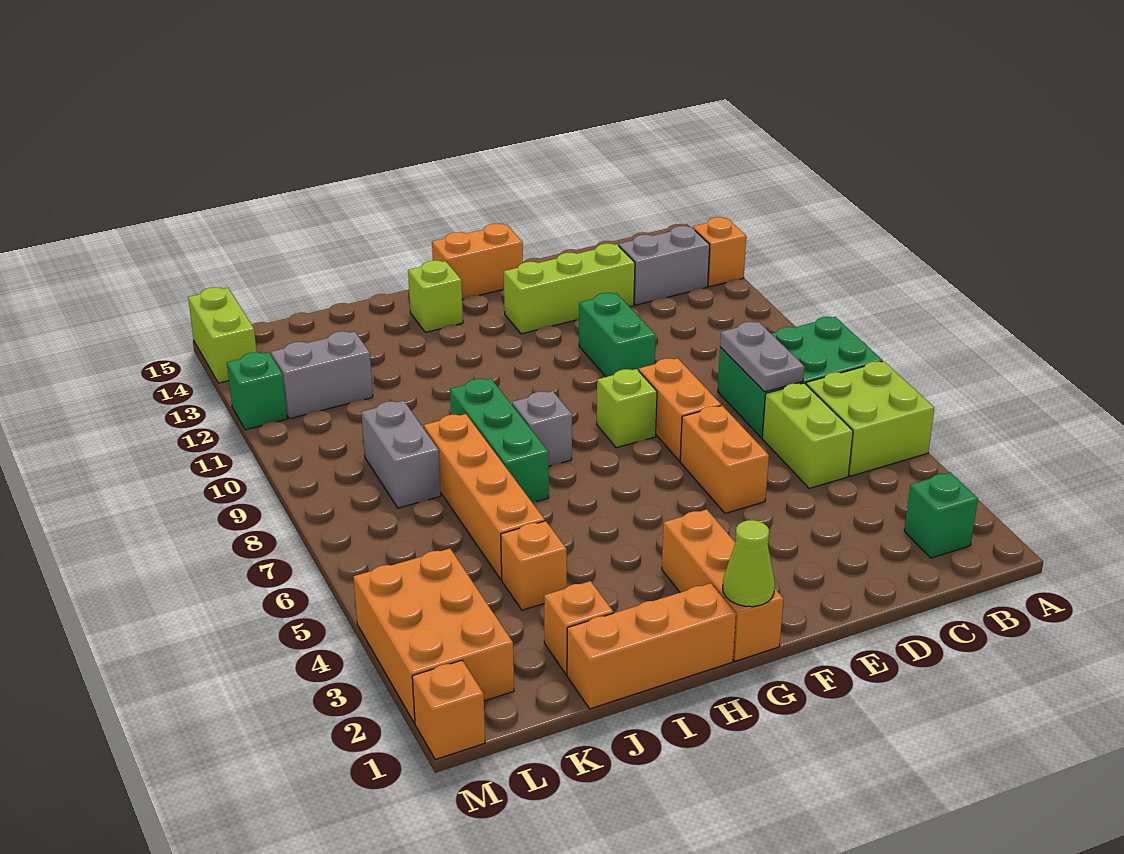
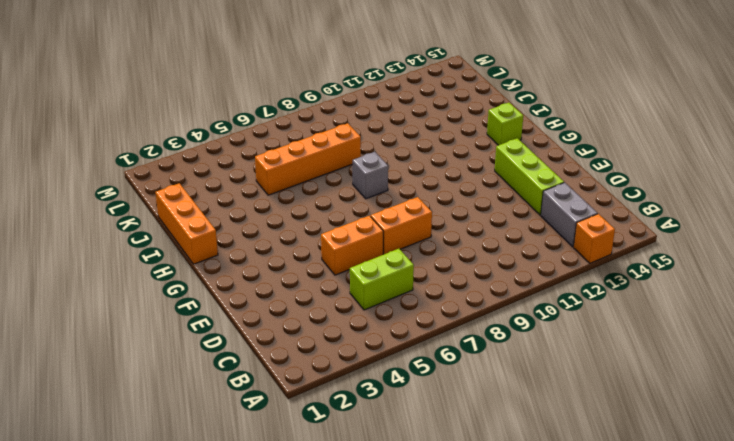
none -> lime brick A5:B6 level 1
none -> green brick A7:C8 level 1
none -> green brick B2 level 1

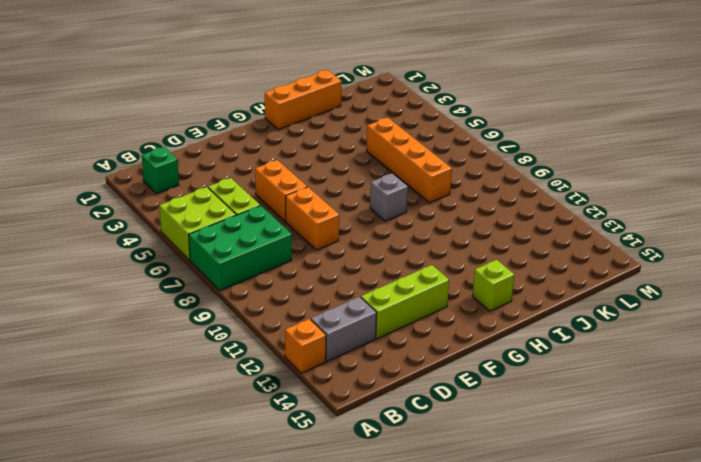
none -> green brick E10:E11 level 1
none -> lime brick F8 level 1
none -> orange brick F15:G15 level 1

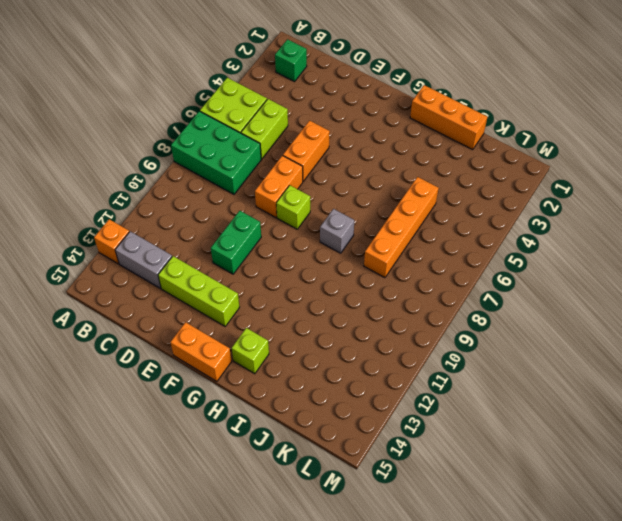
none -> orange brick G1:G3 level 1
none -> green brick I7:I9 level 1
none -> orange brick J2 level 1

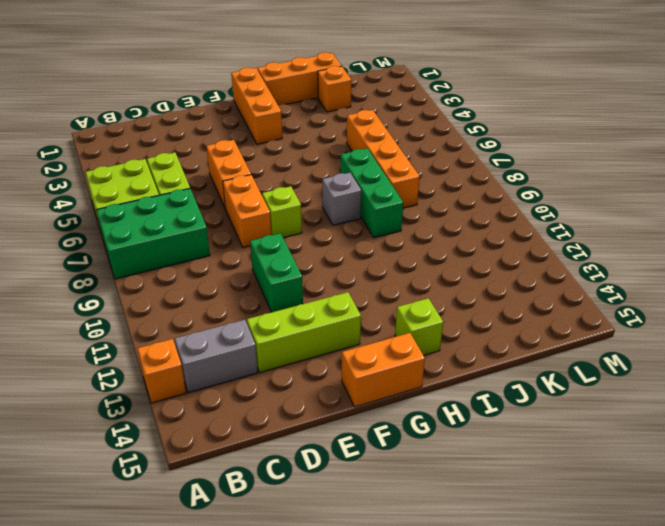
none -> green brick B2 level 1
none -> orange brick J4 level 1
none -> grey brick K8:K9 level 1

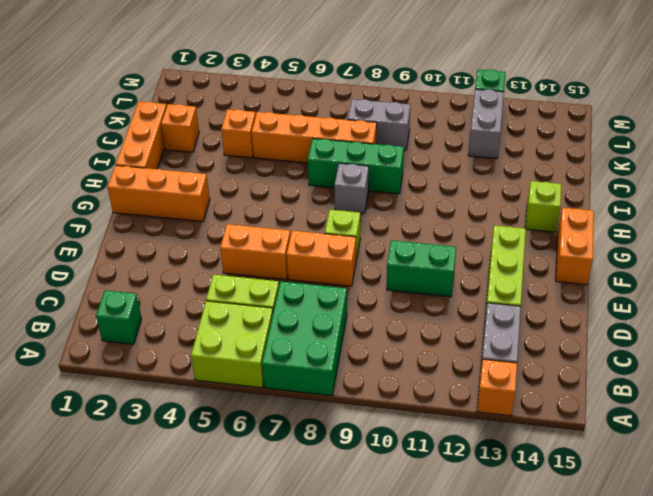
none -> orange brick L2:M4 level 1
none -> orange brick M1 level 1
none -> lime brick M14:M15 level 1

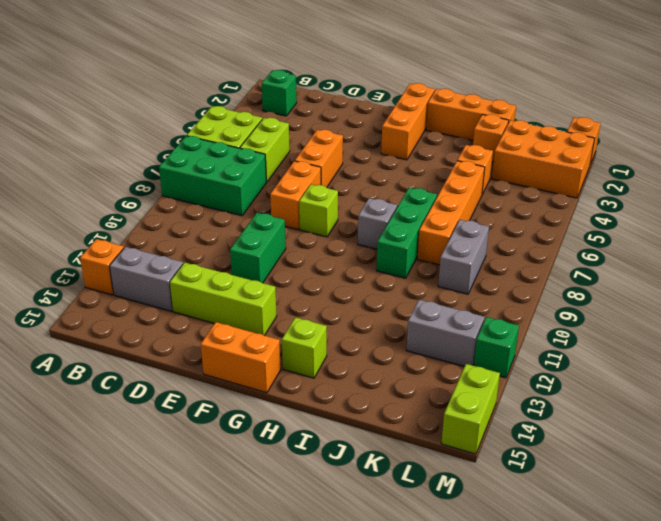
orange brick K2:M3 level 1 -> orange brick L2:M4 level 1
none -> grey plate C7:C8 level 2
none -> lime cone G1 level 2

